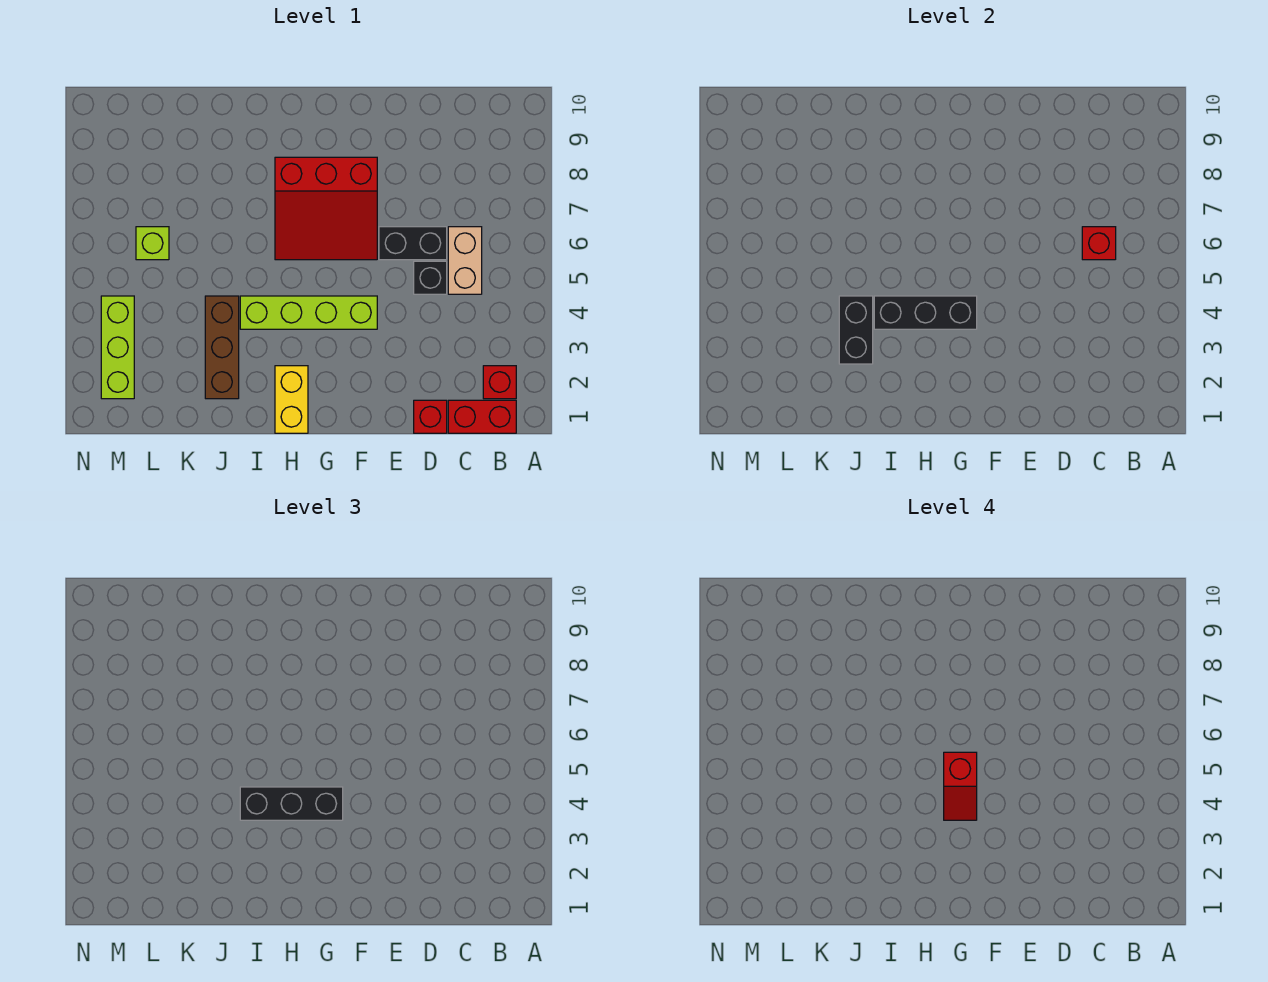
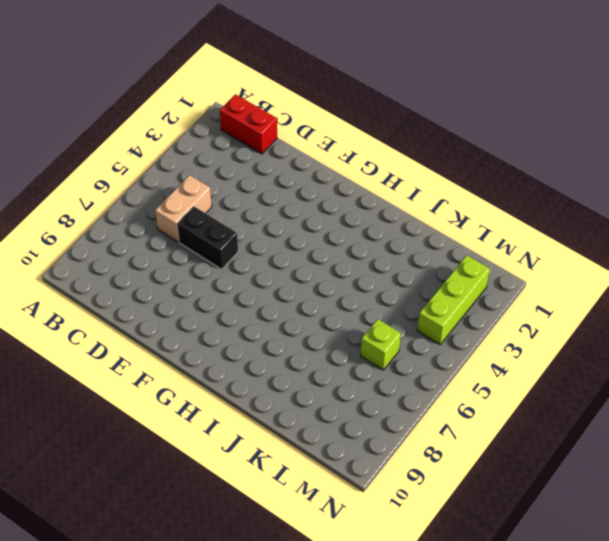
none -> red brick B2 level 1
none -> red brick D1 level 1
none -> black brick D5 level 1

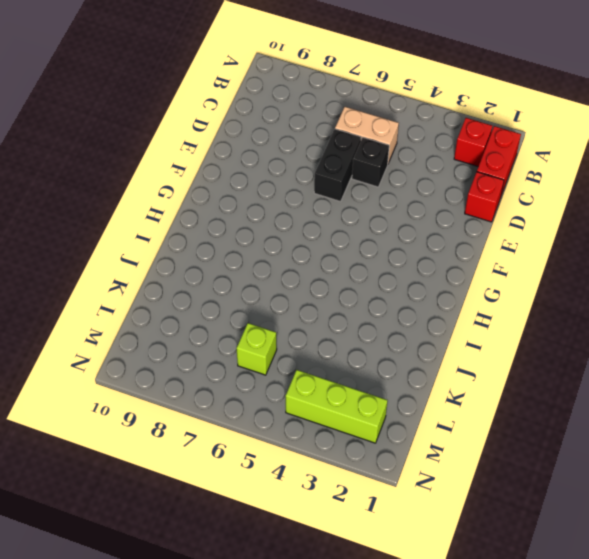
none -> lime brick F4:I4 level 1
none -> red slope F6:H8 level 1 top 8
none -> yellow brick H1:H2 level 1

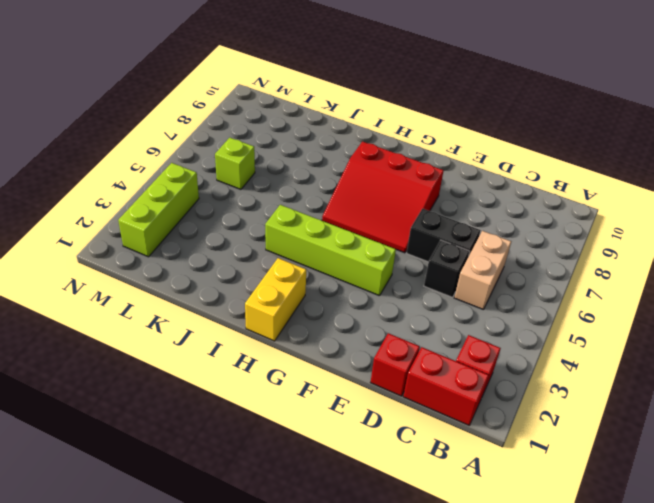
none -> brown brick J2:J4 level 1
none -> red brick C6 level 2
none -> black brick G4:I4 level 2

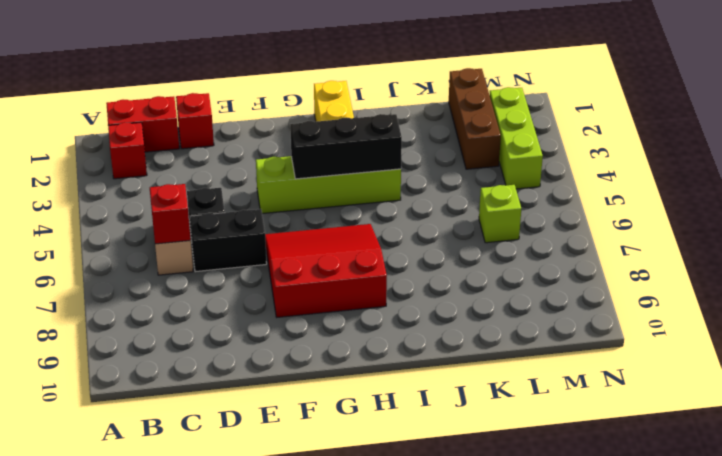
brown brick L1:L3 level 1 -> brown brick J2:J4 level 1
none -> black brick J3:J4 level 2
none -> black brick G4:I4 level 3
none -> red slope G4:G5 level 4 top 5

